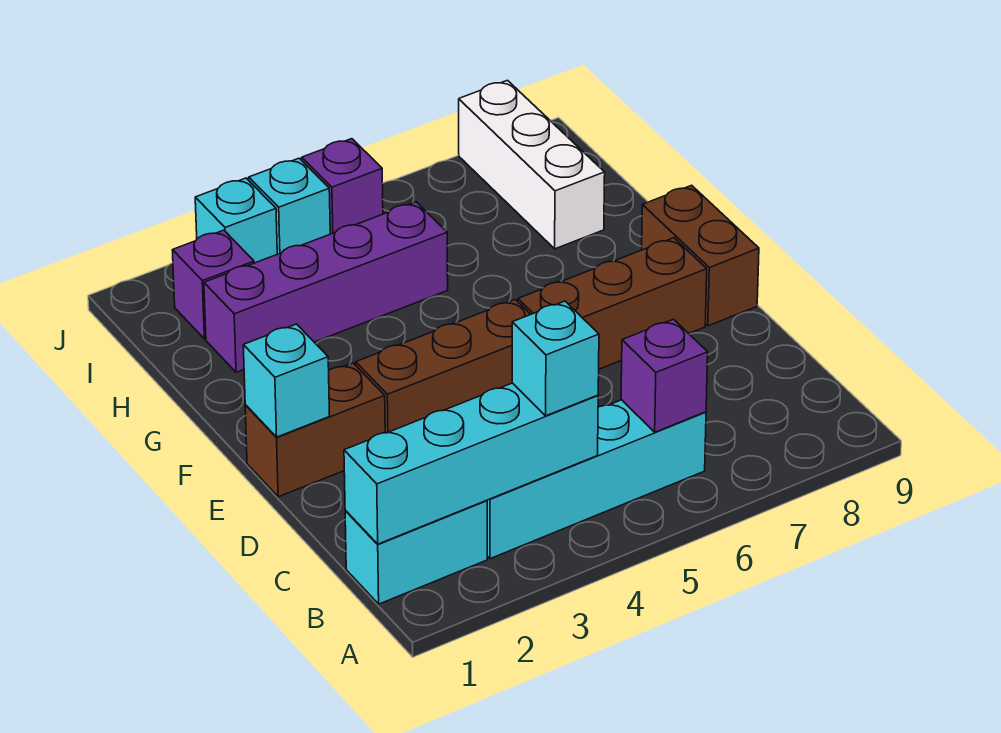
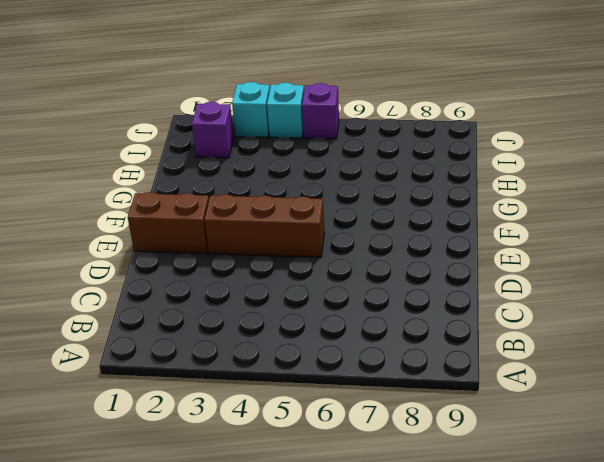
none -> cyan brick B1:B2 level 1
none -> cyan brick B3:B6 level 1
none -> brown brick E6:E8 level 1

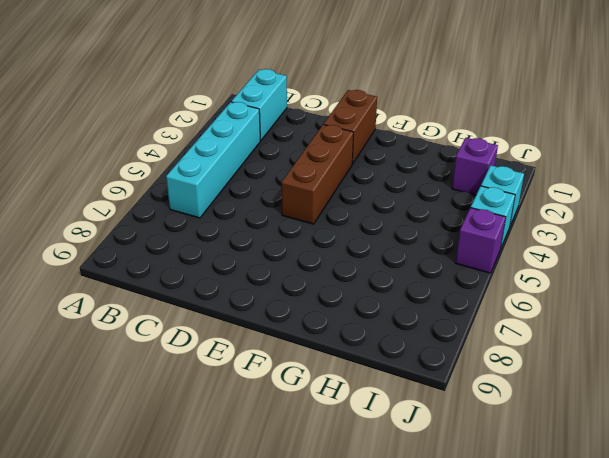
none -> brown brick E6:E8 level 1
none -> brown brick E9:F9 level 1
none -> purple brick H2:H5 level 1

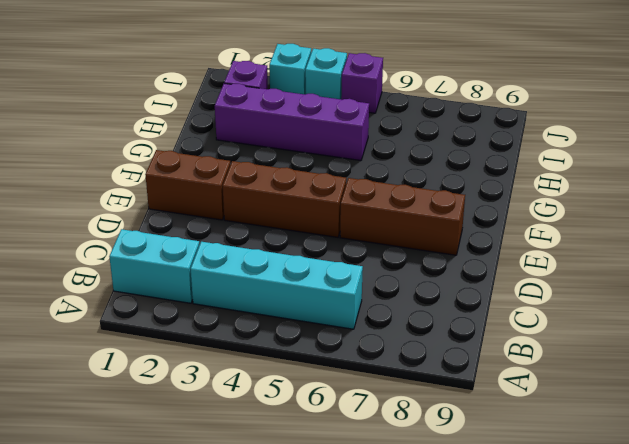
none -> brown brick E9:F9 level 1
none -> white brick H8:J8 level 1
none -> cyan brick B1:B4 level 2

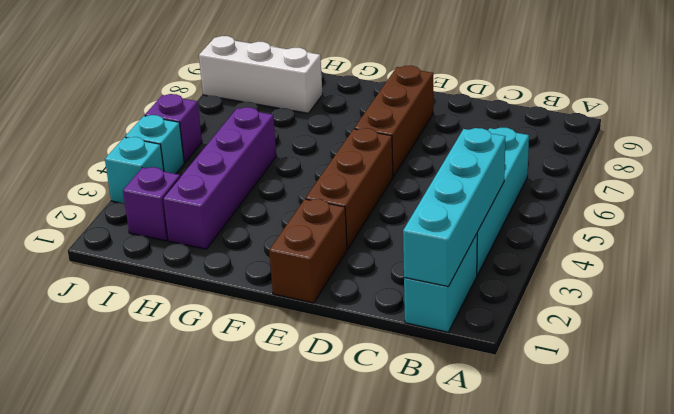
none -> brown brick E9:F9 level 1
none -> purple brick B6 level 2
none -> cyan brick E1 level 2

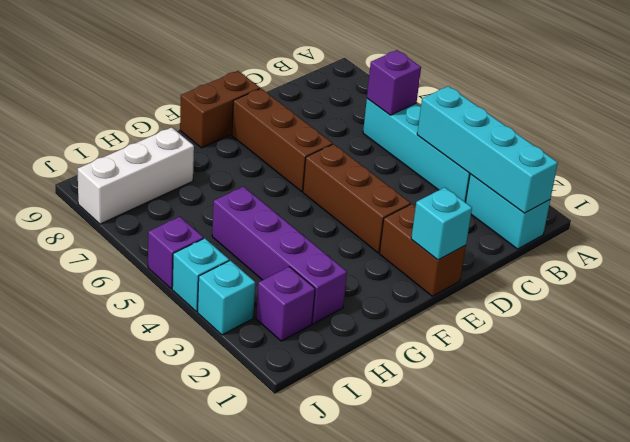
none -> cyan brick B4 level 3

